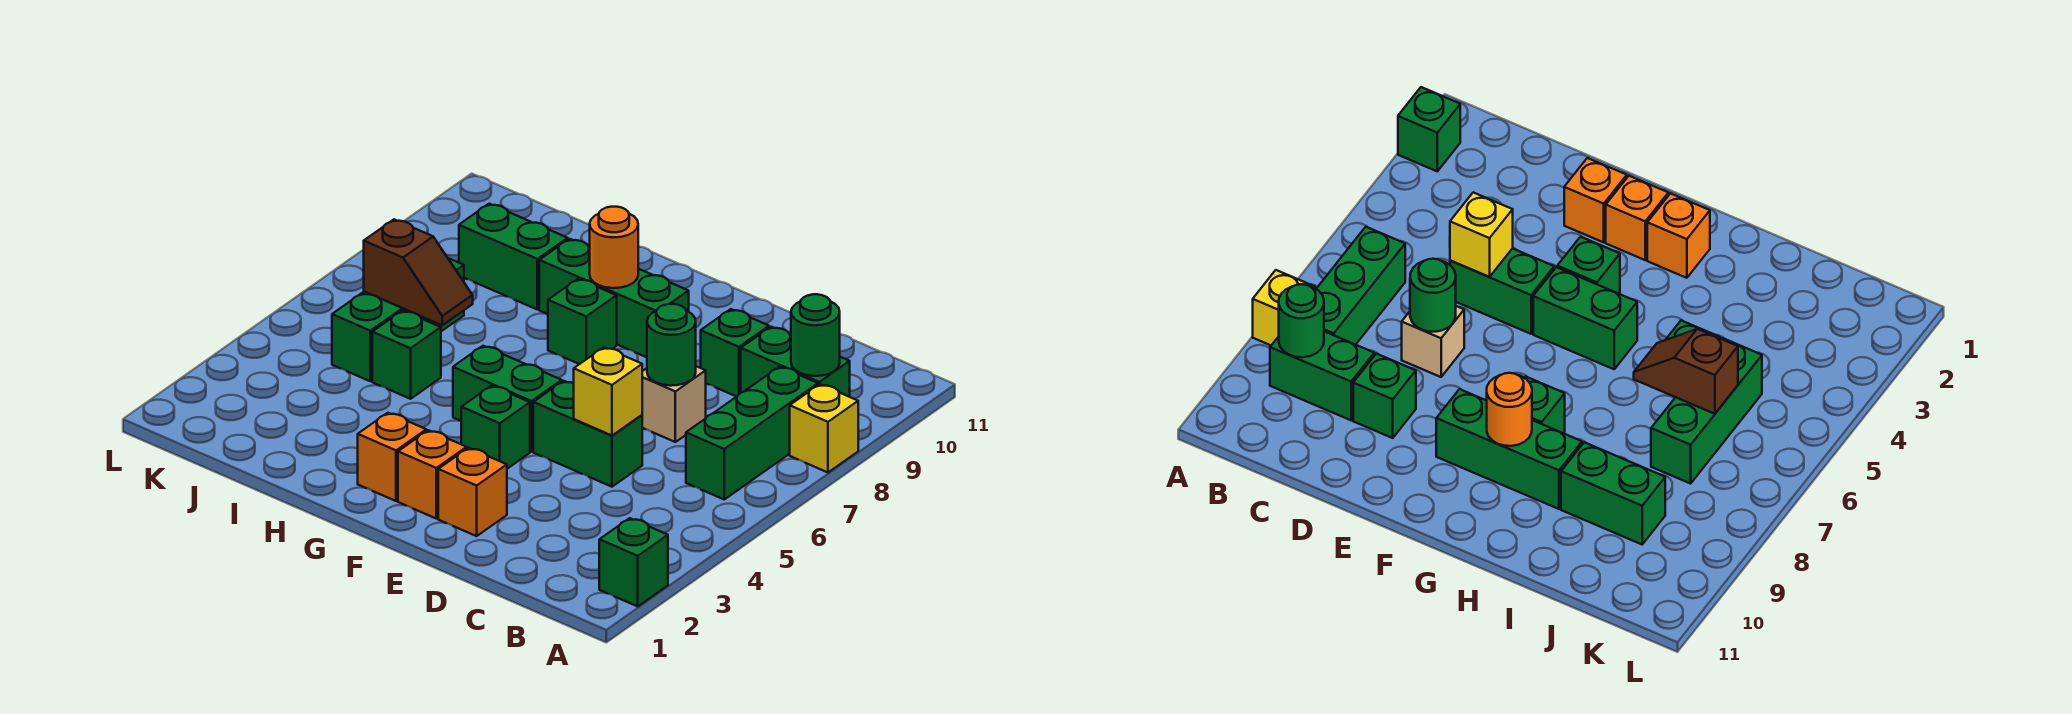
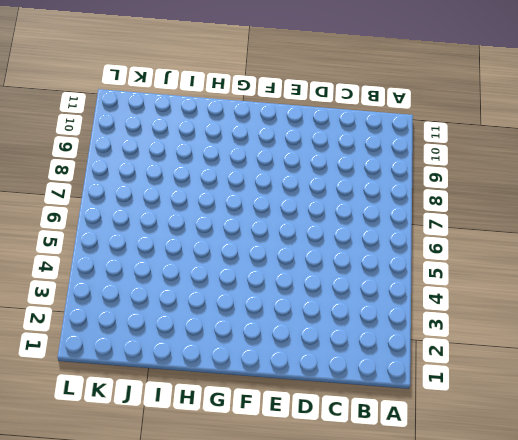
none -> green brick A2 level 1
none -> yellow brick A8 level 1
none -> green brick B6:B8 level 1

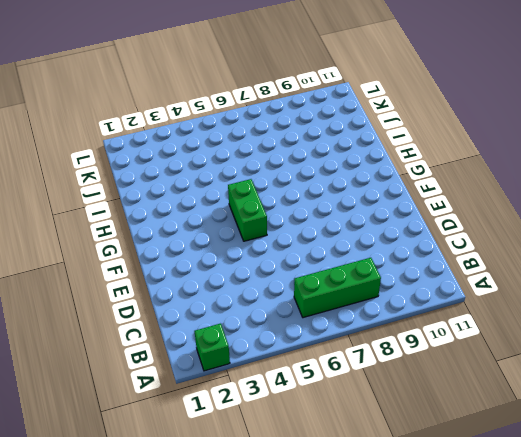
none -> yellow brick A8 level 1
none -> green brick B9:C9 level 1
none -> green brick D5:E5 level 1

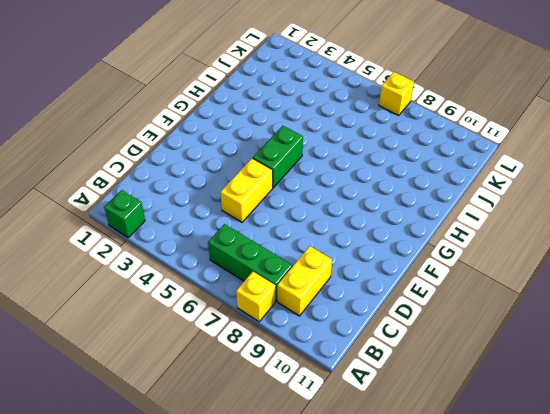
yellow brick B9:C9 level 1 -> green brick B9:C9 level 1
yellow brick D5:E5 level 1 -> green brick D5:E5 level 1
yellow brick L7 level 1 -> yellow brick D5 level 2
none -> tan brick D7 level 1
none -> green brick D9 level 1
none -> orange brick E2 level 1

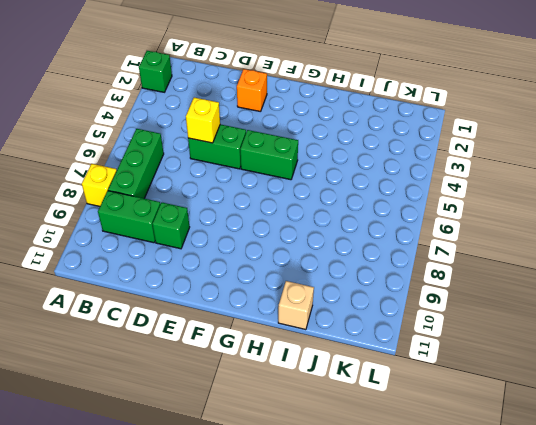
tan brick I11 level 1 -> tan brick D7 level 1
none -> orange brick F2 level 1
none -> green brick F4 level 1
none -> green brick F9:H9 level 1

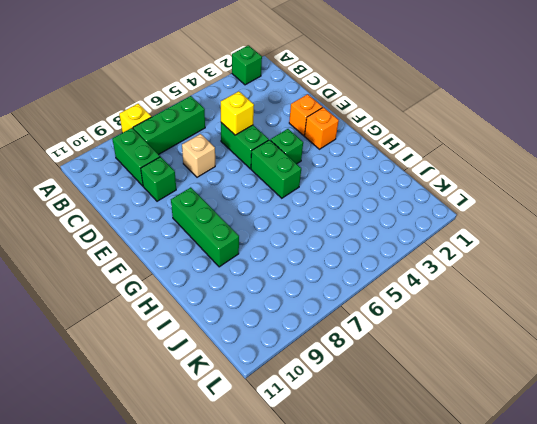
none -> orange brick G2 level 1
none -> green brick G8 level 1
none -> green brick I5 level 1

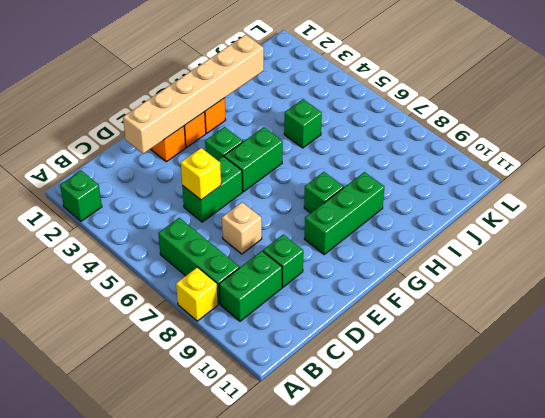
tan brick D2:I2 level 2 -> none
none -> green brick I9:J9 level 1
none -> green brick J5:J7 level 1
none -> green round brick B9 level 2

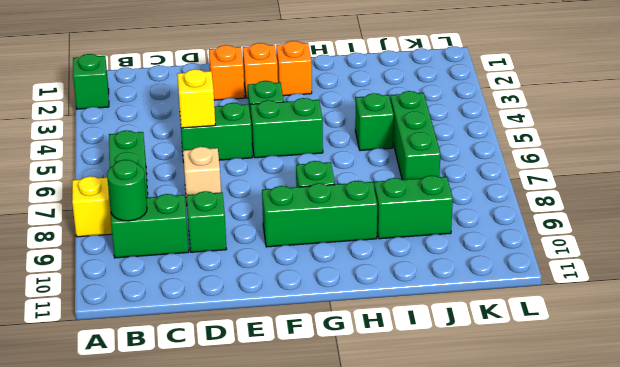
none -> green round brick D7 level 2
none -> orange round brick G9 level 2
none -> brown slope I6:J6 level 2 top J

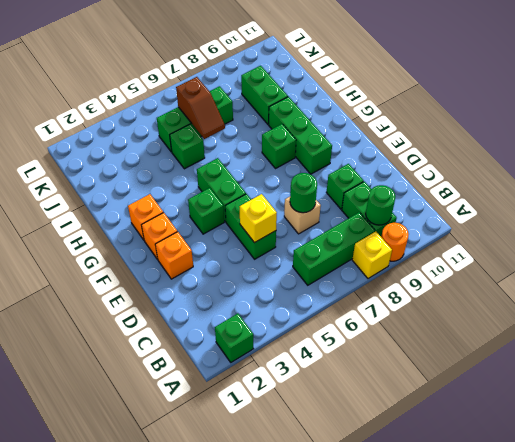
orange round brick A9 level 1 -> orange round brick G9 level 2

